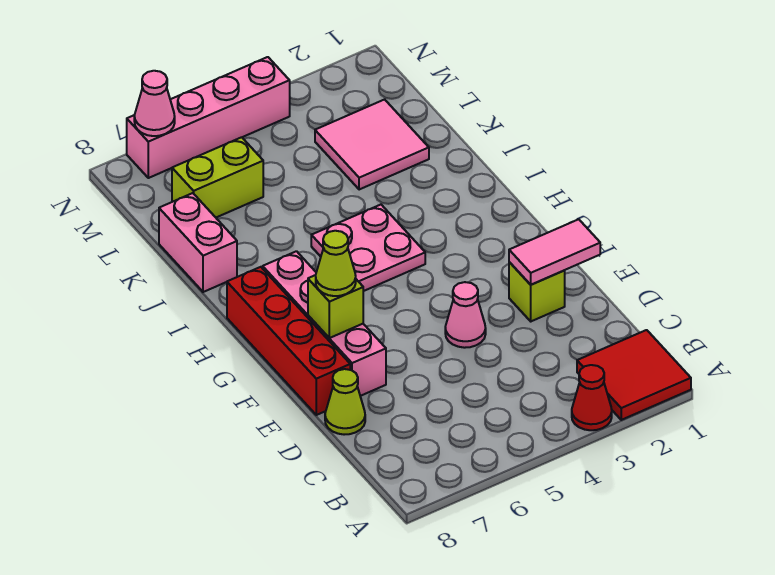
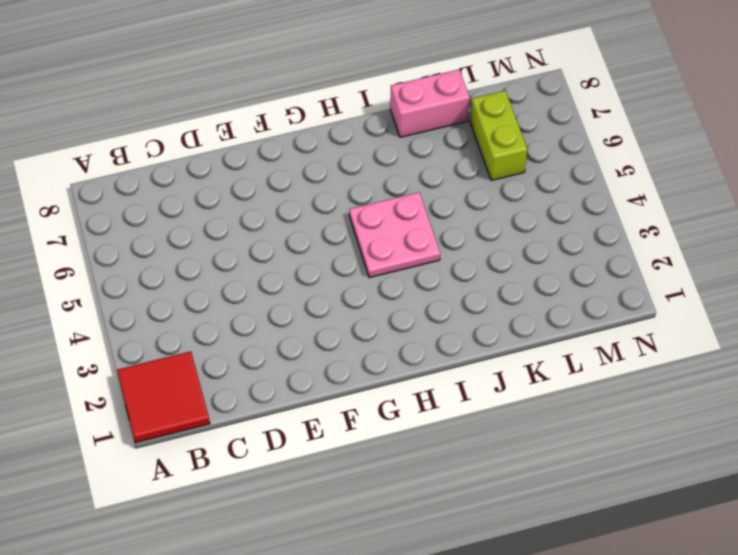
none -> red cone A3 level 1
none -> lime cone D8 level 1
none -> lime brick E2 level 1

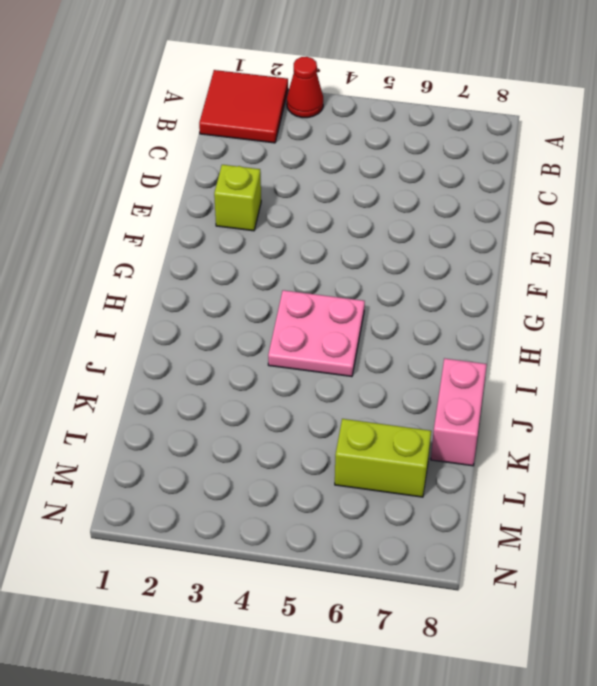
none -> lime cone D8 level 1
none -> pink cone E4 level 1
none -> pink brick E7:H7 level 1

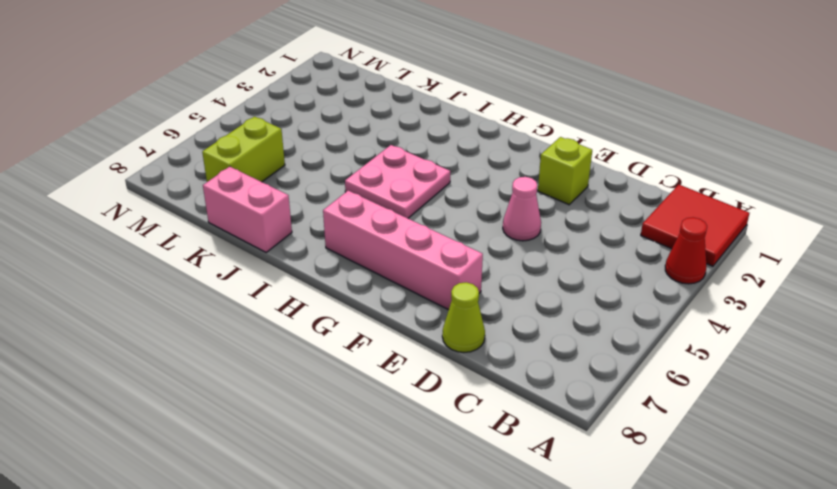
none -> red brick E8:H8 level 1
none -> pink tile K2:L3 level 1
none -> pink brick N4:N7 level 1

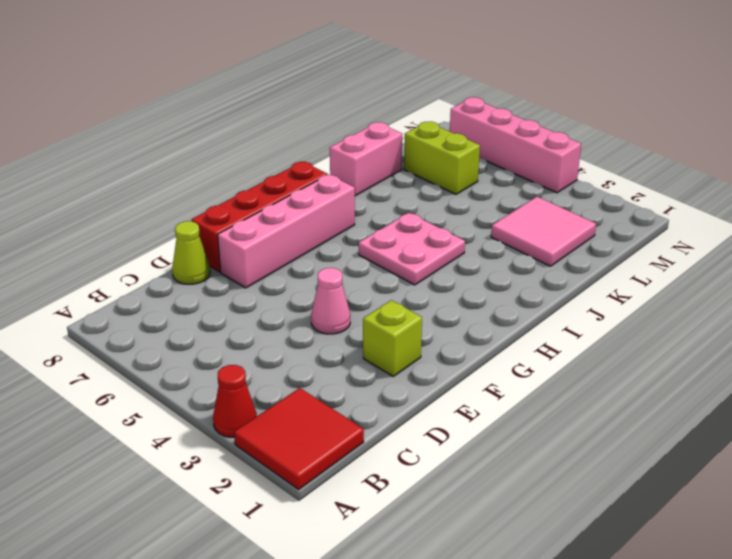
none -> pink tile E1:E2 level 2
none -> lime brick F7 level 2
none -> pink cone N7 level 2

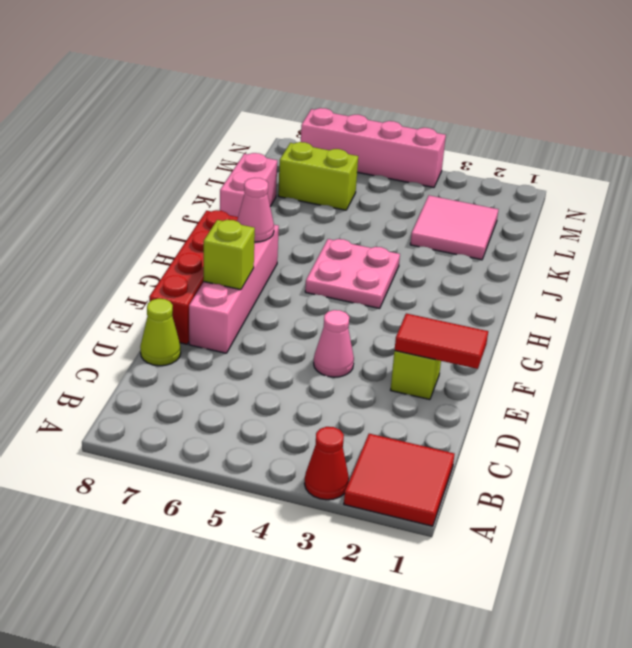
red tile E1:E2 level 2 -> pink tile E1:E2 level 2
pink cone H7 level 2 -> pink cone N7 level 2
none -> lime cone F7 level 3

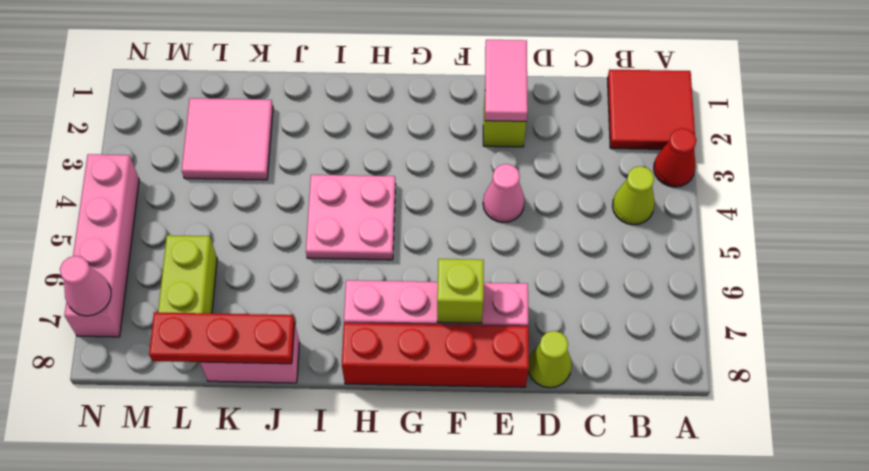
lime cone B4 level 1 -> lime cone F7 level 3
red plate J8:L8 level 2 -> none

